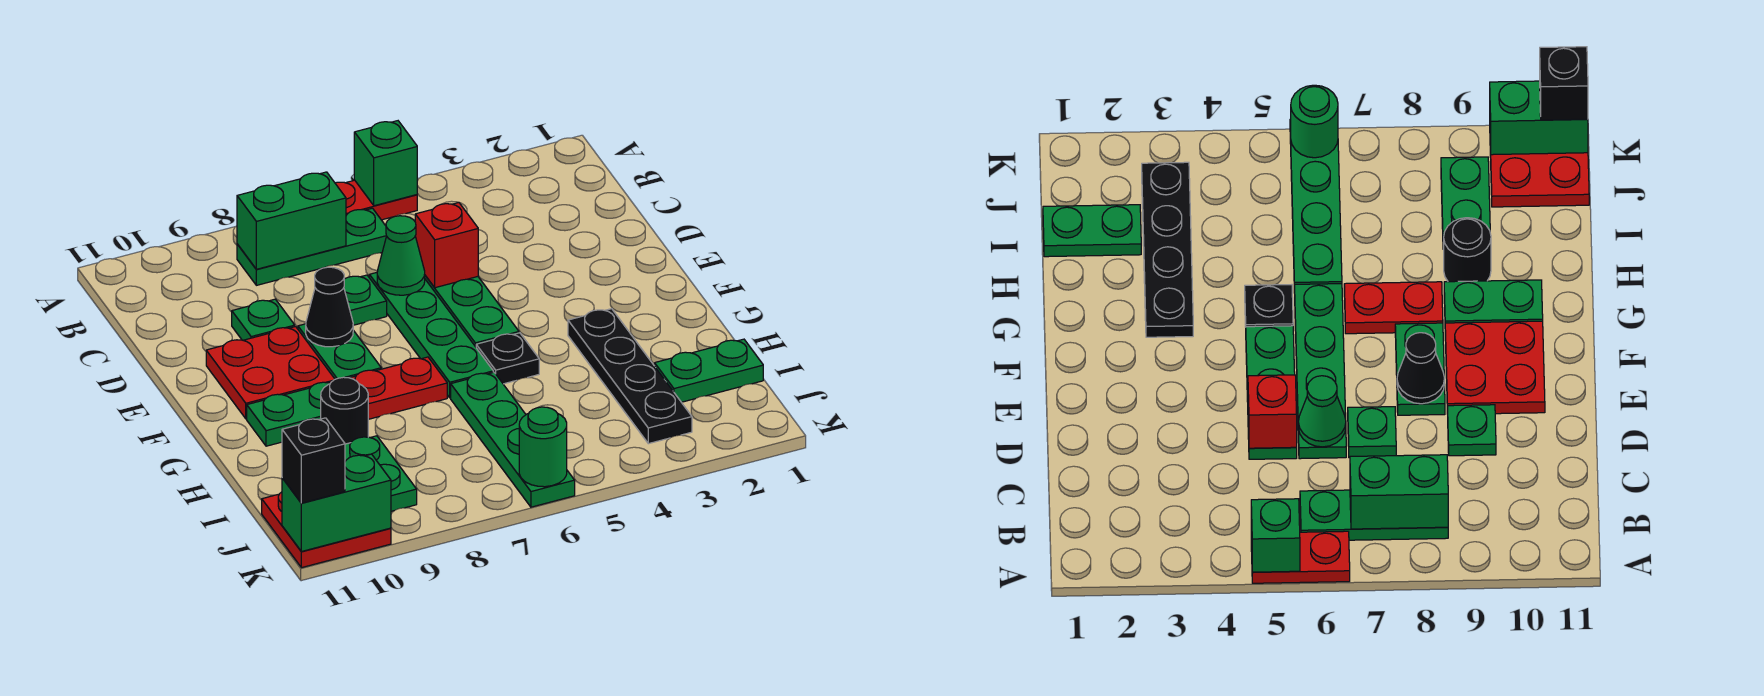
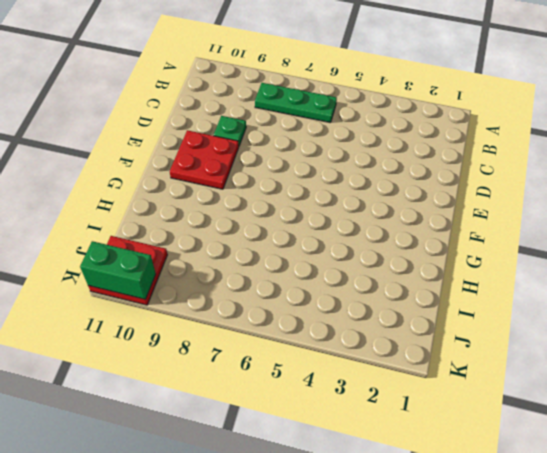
none -> red plate A5:A6 level 1
none -> green plate D5:F5 level 1
none -> green plate D6:G6 level 1

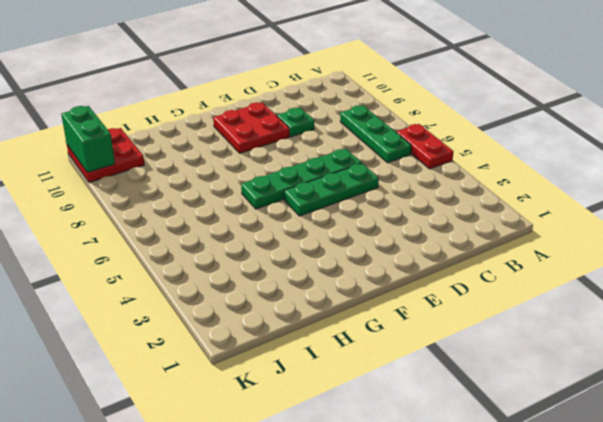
none -> green plate D7 level 1
none -> green plate E8:F8 level 1
none -> black plate G3:J3 level 1

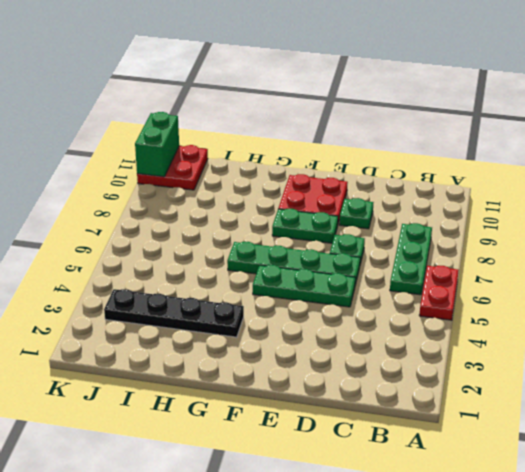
none -> black plate G5 level 1
none -> red plate G7:G8 level 1
none -> green plate G9:G10 level 1

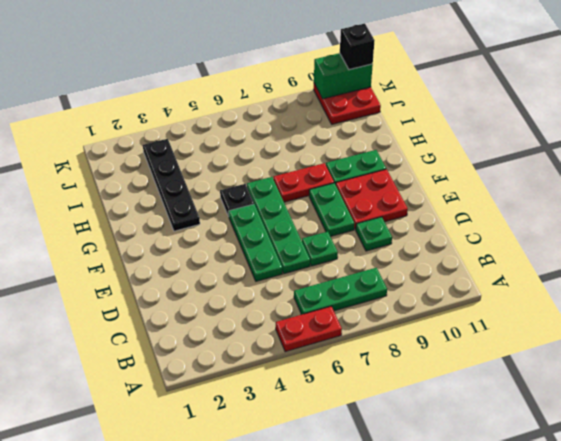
none -> green plate H6:K6 level 1
none -> black round brick H9 level 1
none -> green plate I1:I2 level 1

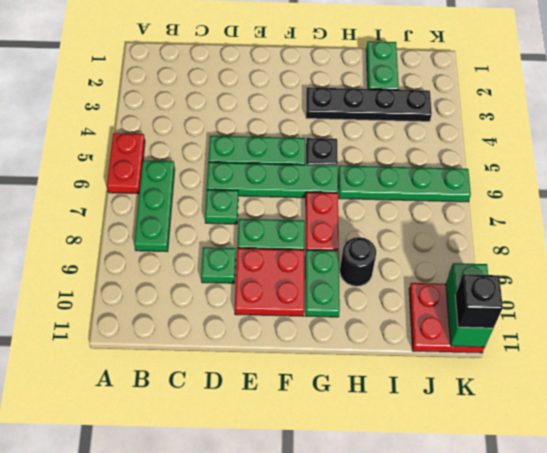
none -> green plate I9:J9 level 1
none -> green brick A5 level 2
none -> green brick B7:B8 level 2

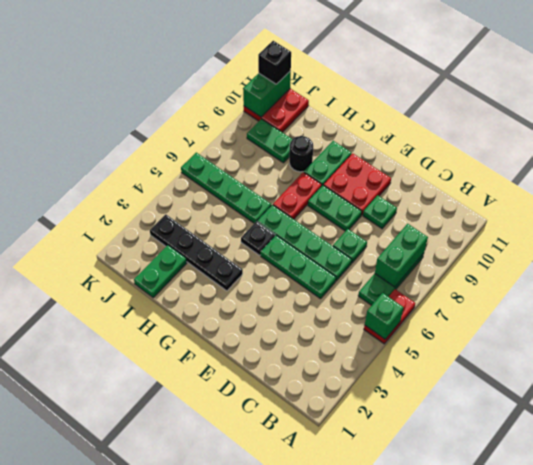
none -> red brick D5 level 2
none -> green cone D6 level 2
none -> black cone E8 level 2

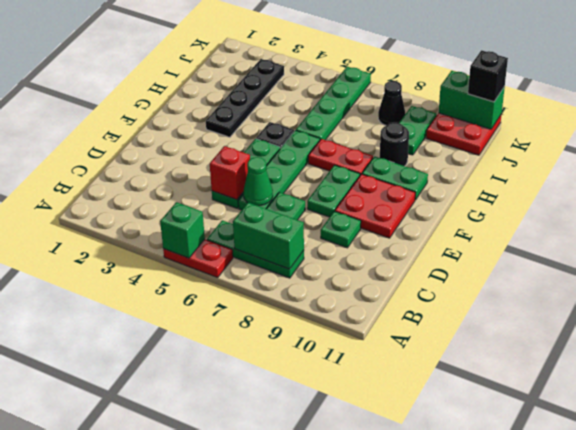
black cone J8 level 1 -> black cone E8 level 2
none -> green plate I1:I2 level 1
none -> green round brick K6 level 2

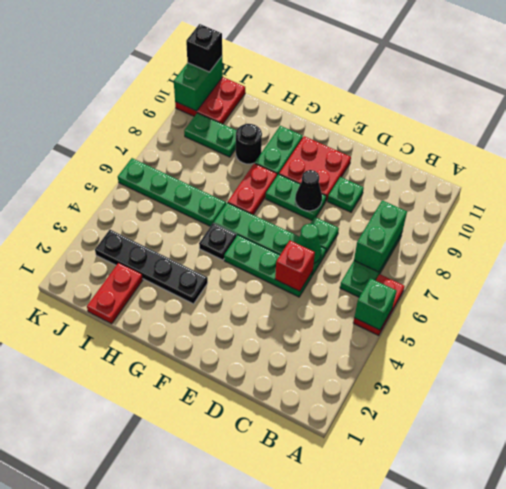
red plate I1:I2 level 1 -> green plate I1:I2 level 1
none -> green round brick K6 level 2

